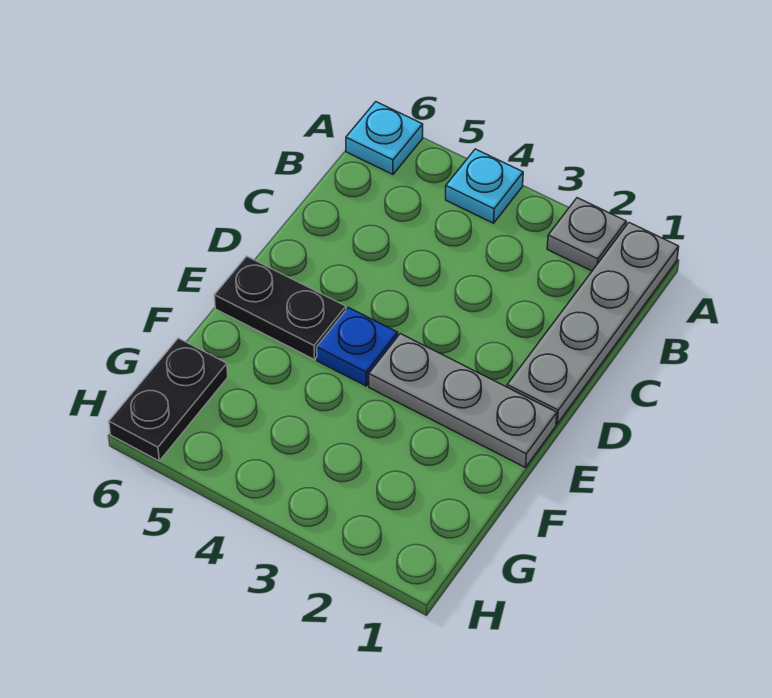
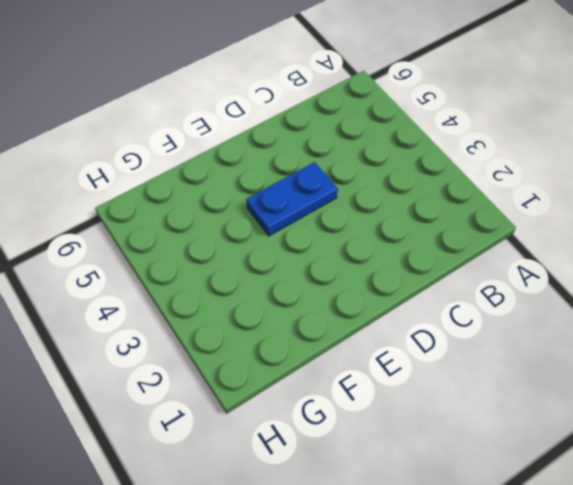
blue plate D4:E4 level 1 -> blue plate E4 level 1
none -> grey plate A1:D1 level 1
none -> grey plate A2 level 1

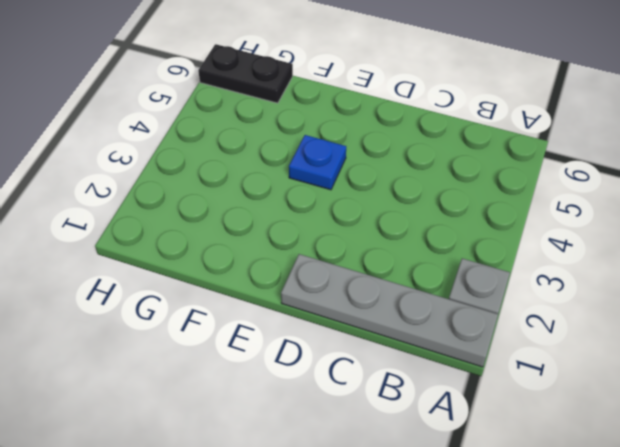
none -> cyan plate A4 level 1
none -> cyan plate A6 level 1

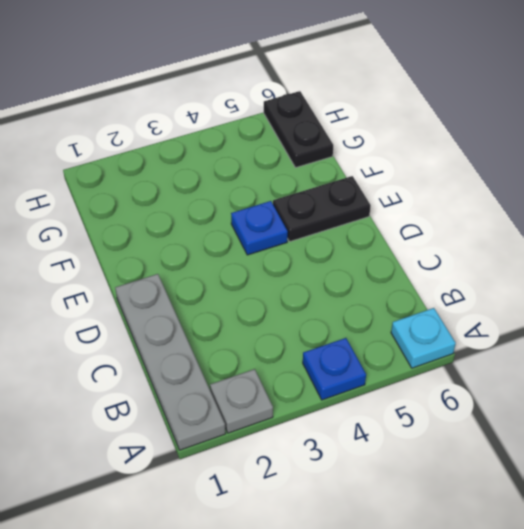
blue plate A4 level 1 -> cyan plate A4 level 1
none -> grey plate E1:E3 level 1

